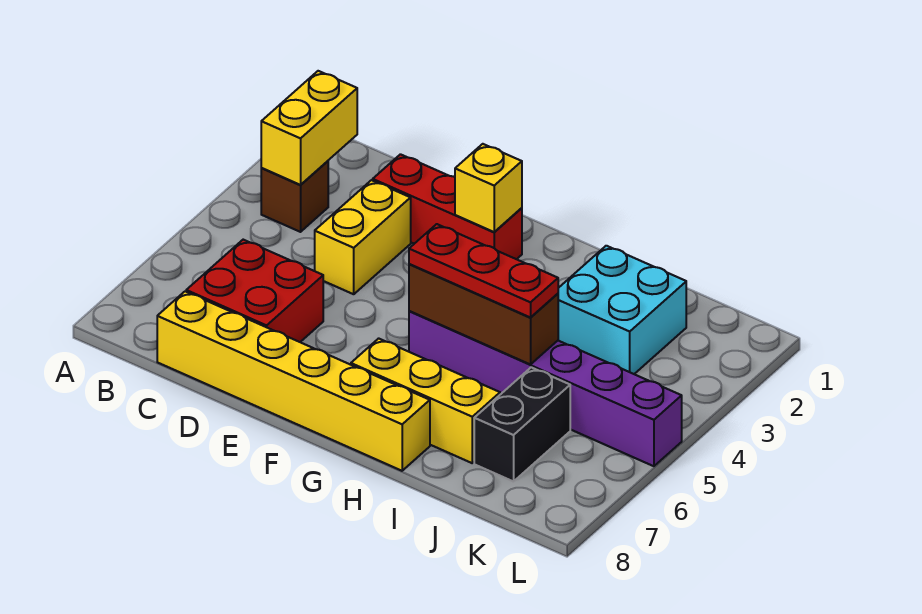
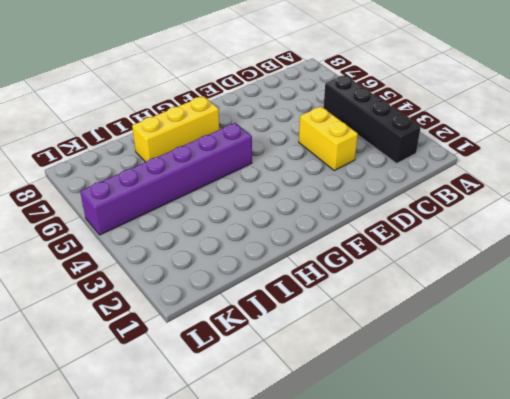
black brick B2:B5 level 1 -> brown brick B3 level 1
none -> red brick C6:D7 level 1
none -> yellow brick C8:H8 level 1
none -> red brick D2:F2 level 1

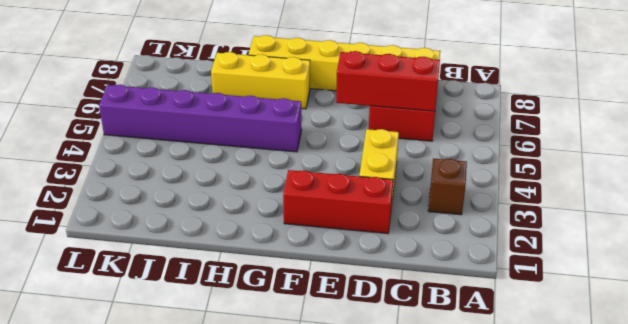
red brick C6:E6 level 2 -> none
none -> cyan brick I2:J3 level 1
none -> black brick J6:J7 level 1
none -> yellow brick B2:B3 level 2

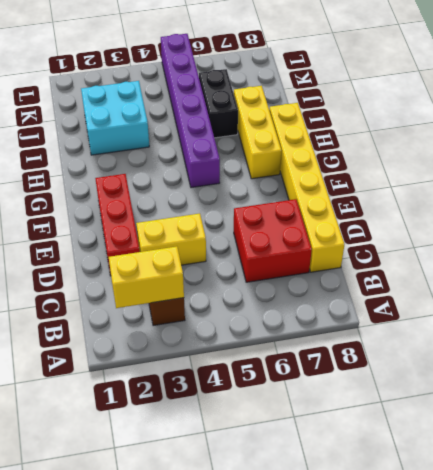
black brick I6:J6 level 1 -> black brick J6:J7 level 1
none -> yellow brick F2 level 2
none -> brown brick G5:I5 level 2
none -> red plate G5:I5 level 3

